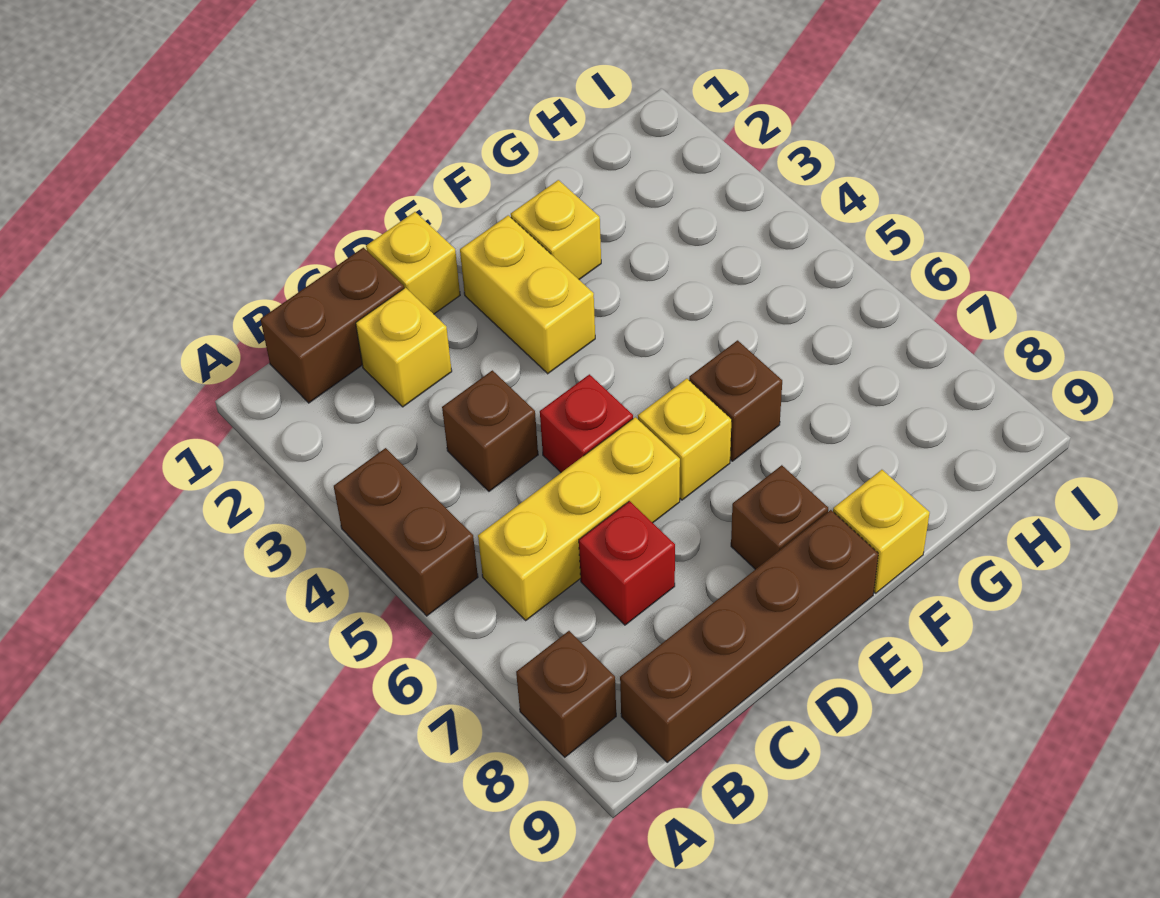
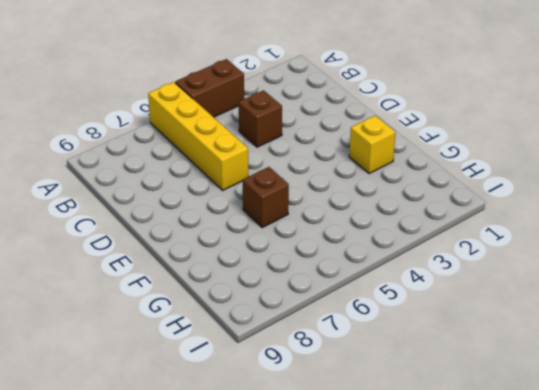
yellow brick A6:D6 level 1 -> yellow brick B6:D6 level 1
none -> brown brick A8 level 1
none -> brown brick B1:C1 level 1
none -> brown brick B9:E9 level 1

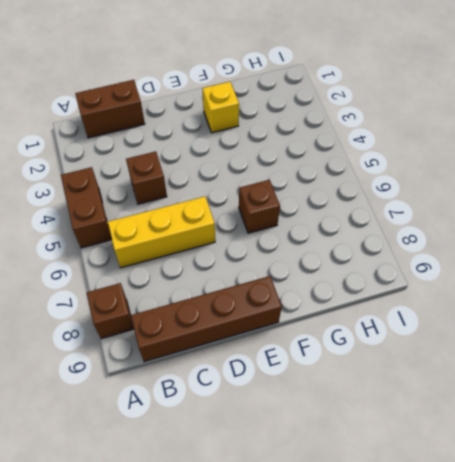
none -> yellow brick C2 level 1
none -> red brick C7 level 1
none -> yellow brick D1 level 1

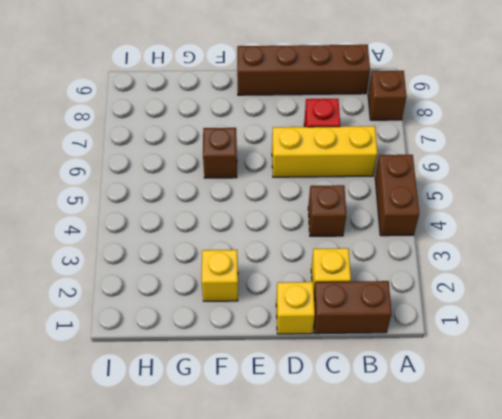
none -> red brick D5 level 1
none -> yellow brick E2:E3 level 1
none -> yellow brick E6 level 1

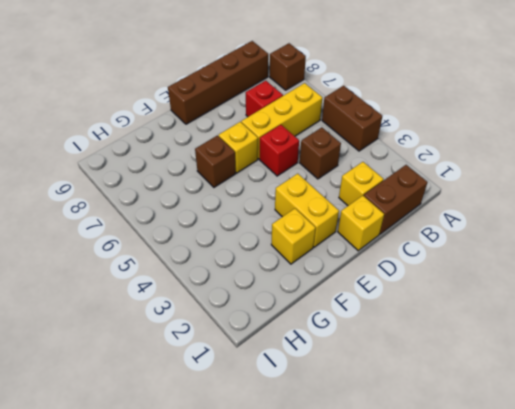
none -> brown brick E8 level 1
none -> yellow brick F9 level 1

